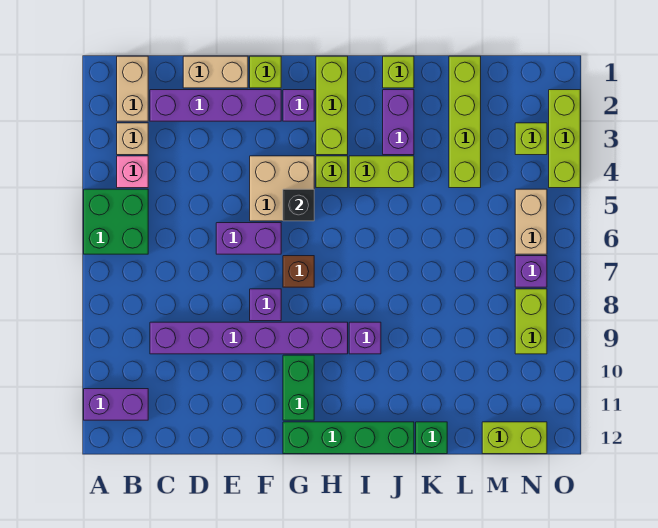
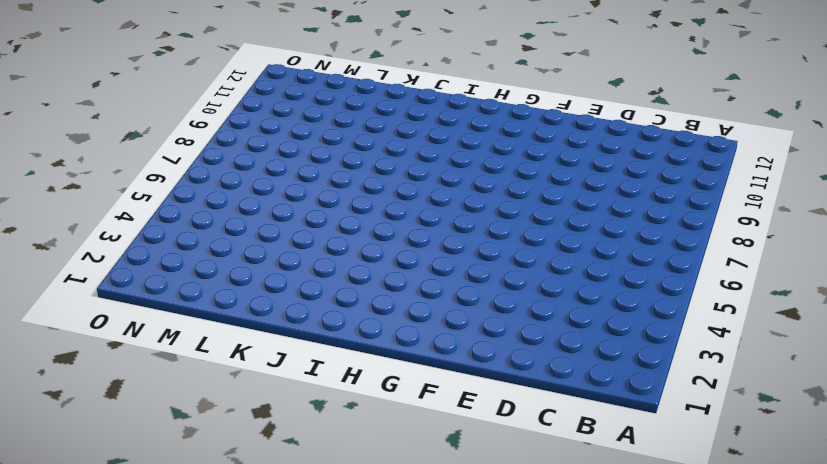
none -> green brick A5:B6 level 1
none -> purple brick A11:B11 level 1
none -> tan brick B1:B2 level 1
none -> tan brick B3 level 1

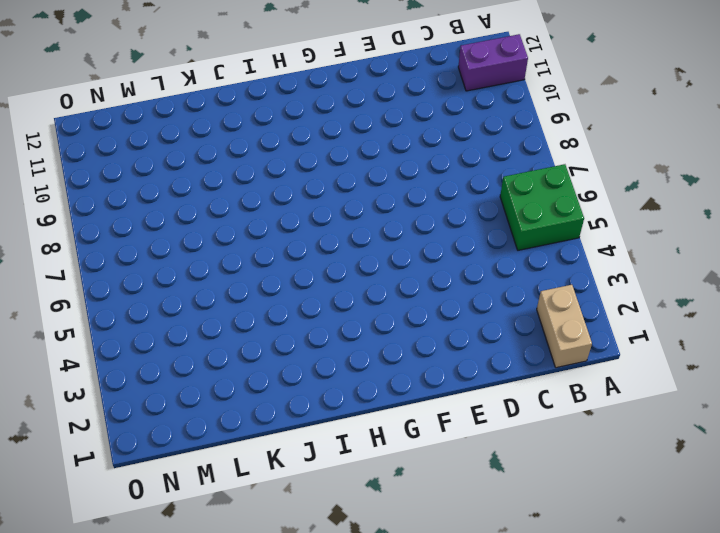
none -> tan brick B3 level 1
none -> pink brick B4 level 1
none -> purple brick C2:F2 level 1
none -> purple brick C9:H9 level 1

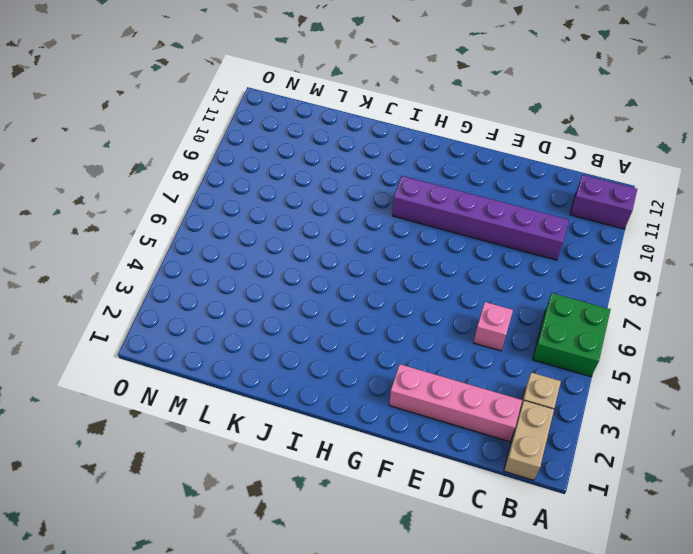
pink brick C2:F2 level 1 -> purple brick C2:F2 level 1
pink brick D5 level 1 -> pink brick B4 level 1
none -> tan brick D1:E1 level 1
none -> purple brick E6:F6 level 1
none -> lime brick F1 level 1
none -> tan brick F4:G5 level 1

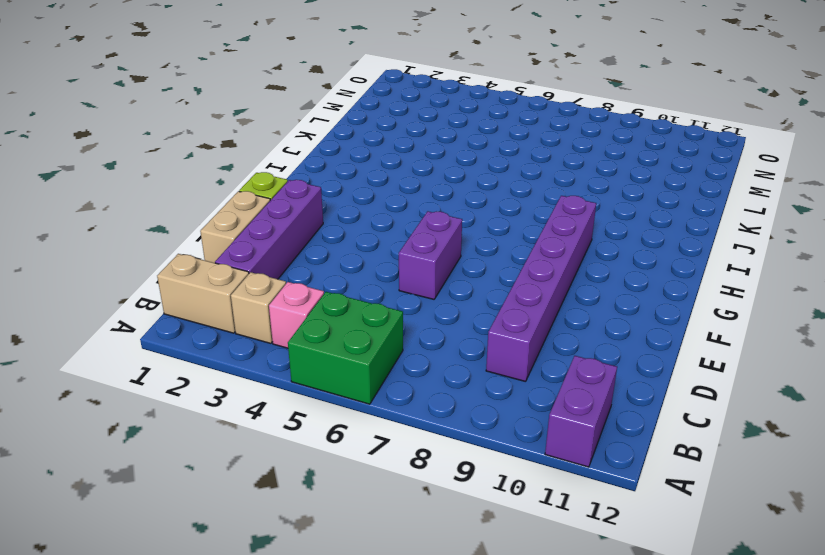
none -> tan brick F4:G5 level 1
none -> purple brick F8 level 1
none -> purple brick G2 level 1
none -> brown brick G7 level 1

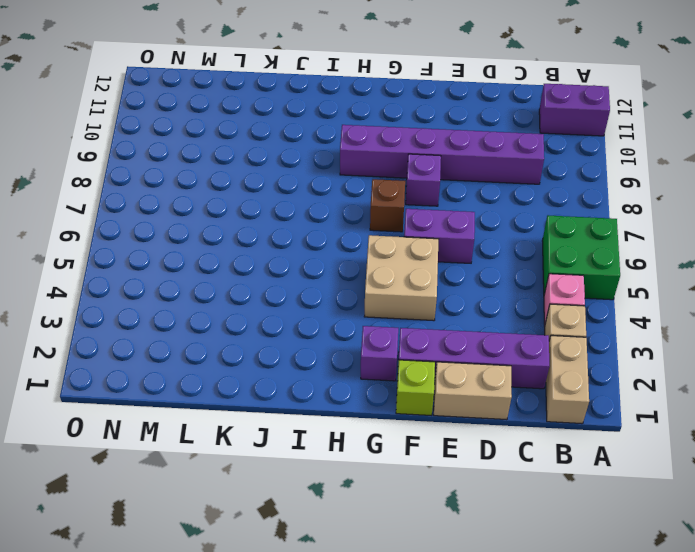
none -> green brick G10:G11 level 1
none -> green brick G12:J12 level 1
none -> lime brick H1:H3 level 1
none -> lime brick H4 level 1

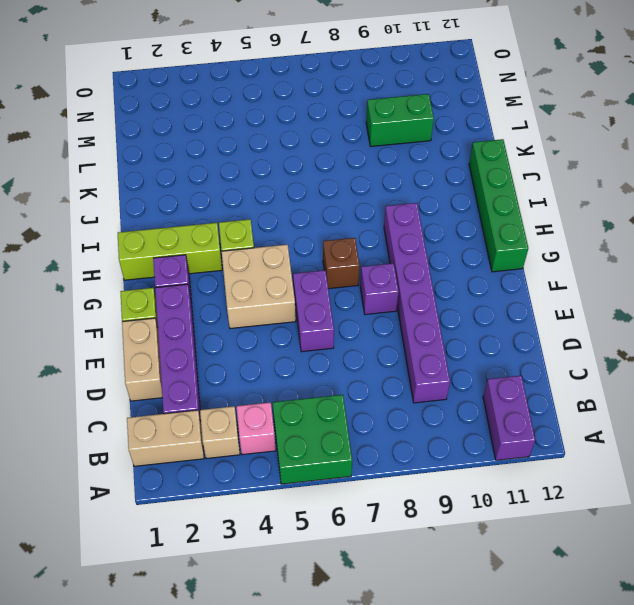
green brick L9:L10 level 1 -> green brick G10:G11 level 1
none -> lime brick I4:J4 level 1
none -> purple brick I9 level 1
none -> lime brick J1 level 1
none -> purple brick J2:J3 level 1

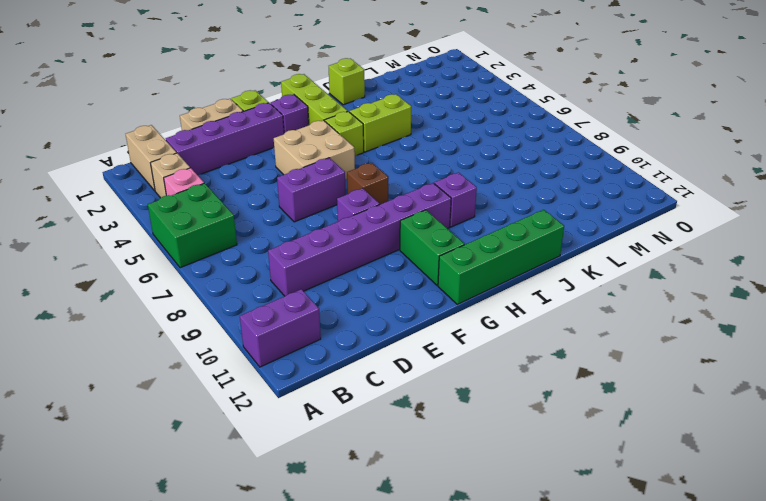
none -> purple brick J2:J3 level 1
none -> green brick K12 level 1
none -> lime brick L1:L4 level 1
none -> lime brick M12:N12 level 1

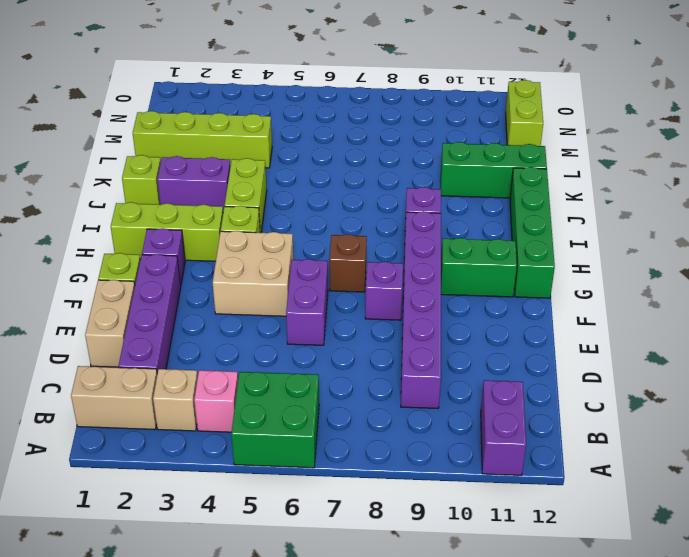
green brick K10:K12 level 1 -> green brick K12 level 1
none -> lime brick N3 level 1
none -> tan brick N5:N6 level 1
none -> purple brick N7 level 1
none -> lime brick N8:N9 level 1

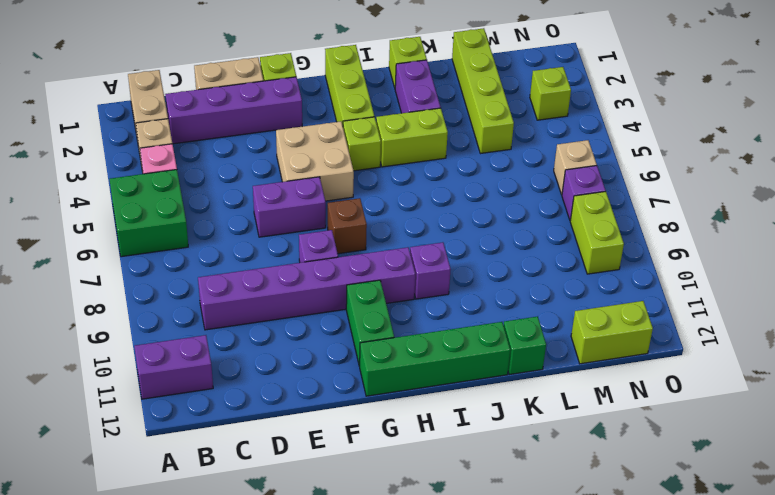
tan brick N6 level 1 -> tan brick N5:N6 level 1
none -> purple brick G2 level 1
none -> lime brick O2:O4 level 1
none -> black brick G5 level 2

